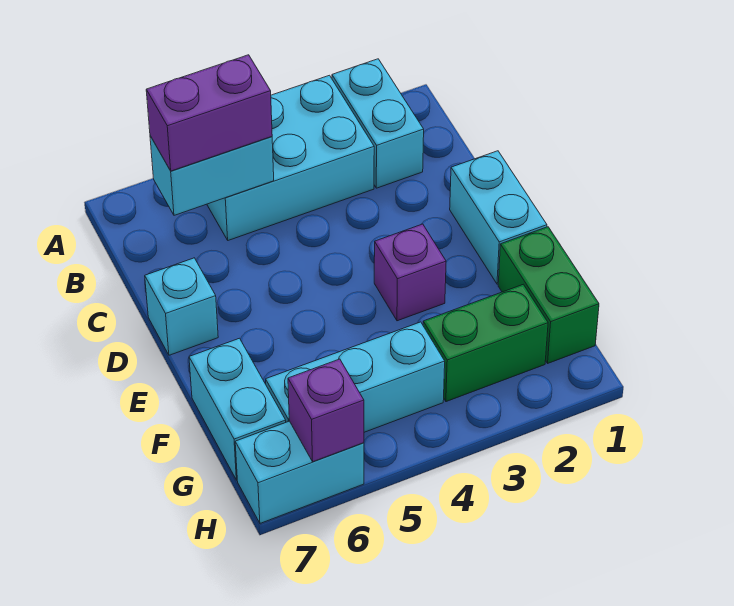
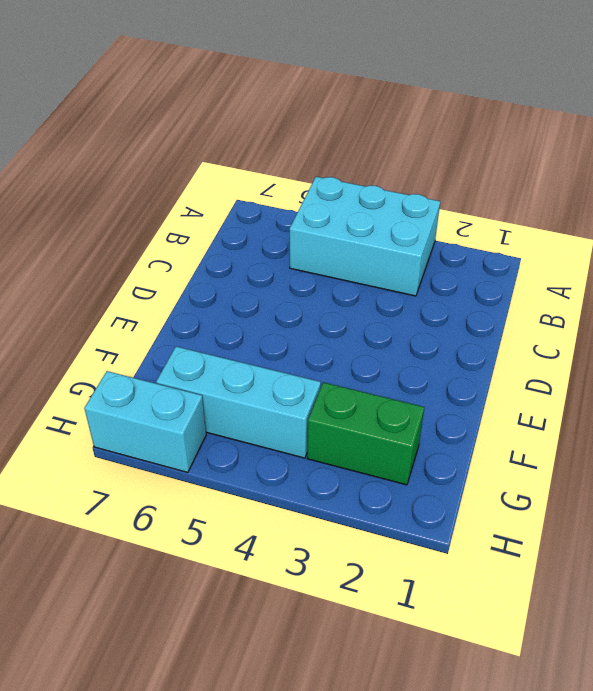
none -> cyan brick A2:B2 level 1
none -> cyan brick D1:E1 level 1
none -> cyan brick D7 level 1

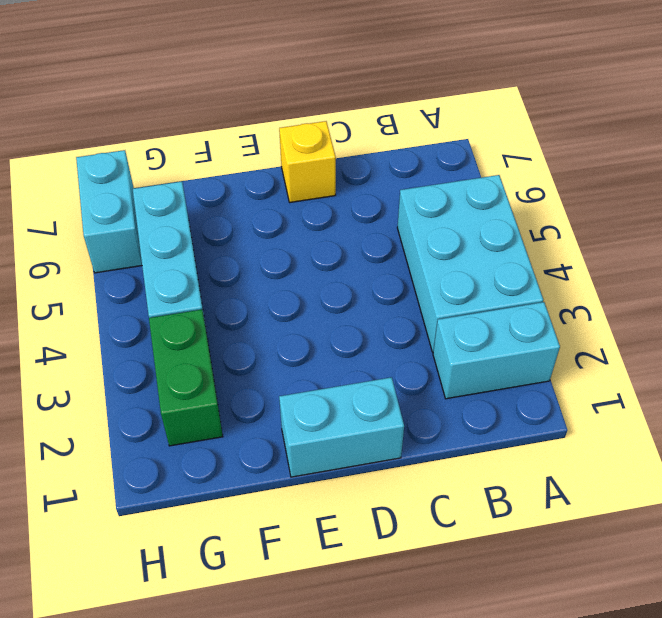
yellow brick D7 level 1 -> cyan brick D7 level 1
none -> purple brick E3 level 1
none -> green brick F1:G1 level 1
none -> cyan brick F7:G7 level 1

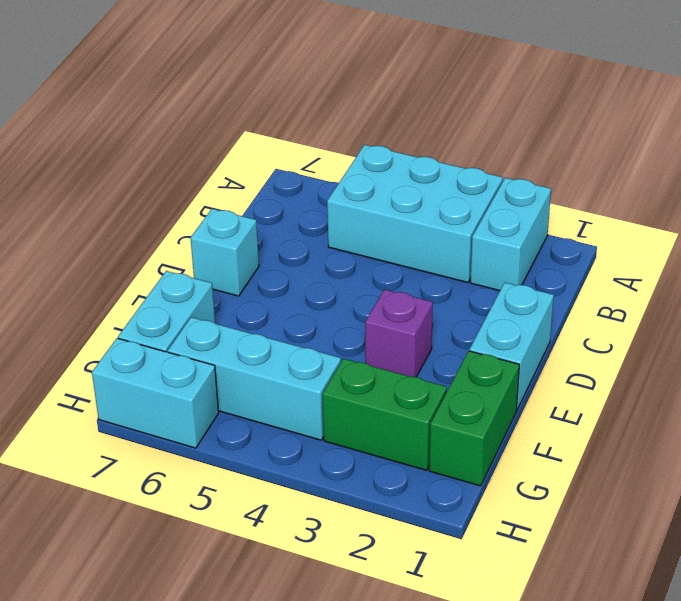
none -> cyan brick B5:B6 level 2
none -> purple brick H6 level 2
none -> purple brick B5:B6 level 3

